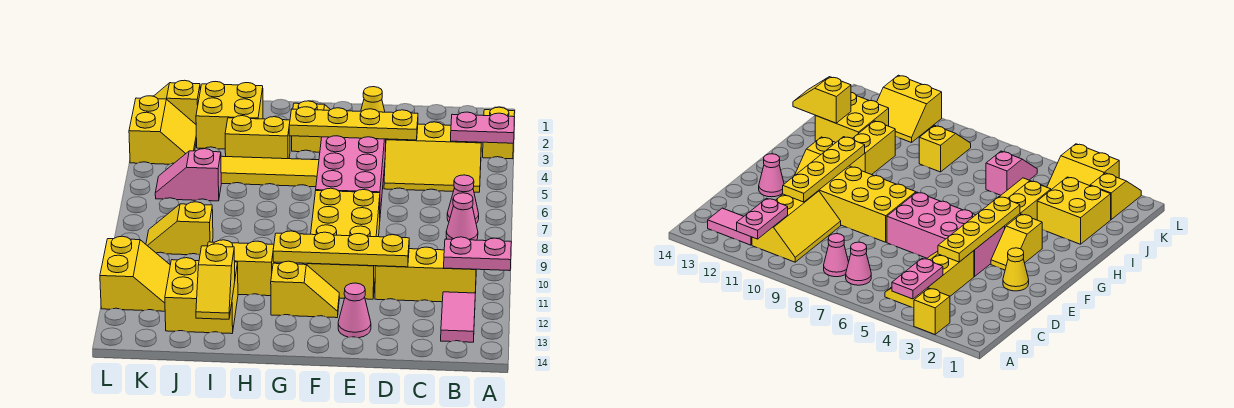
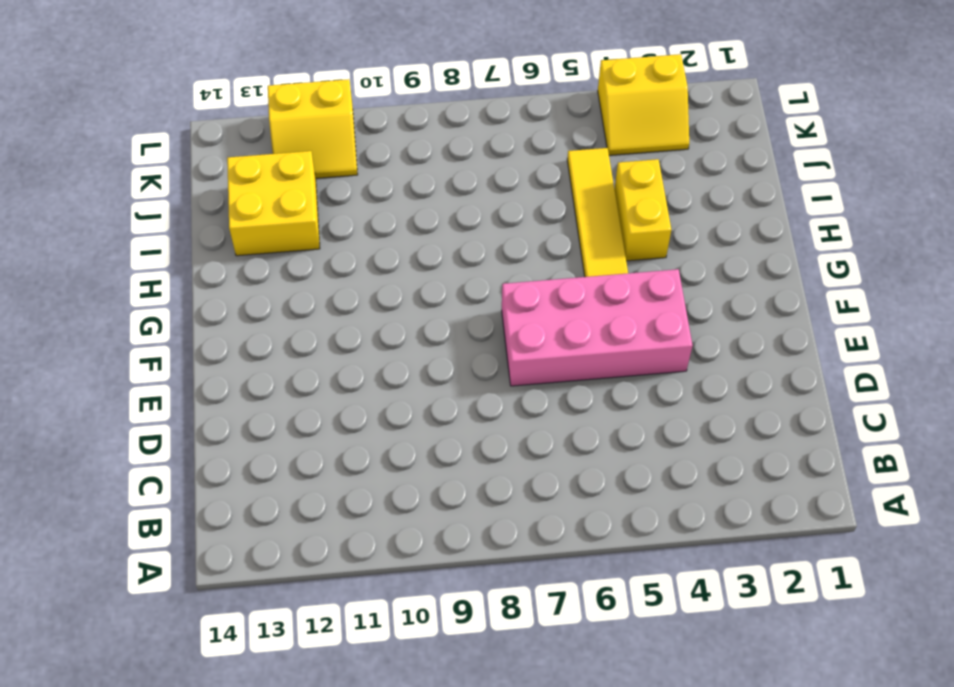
none -> yellow brick A3 level 1
none -> yellow slope B4:D5 level 1 top 4
none -> pink cone B7 level 1

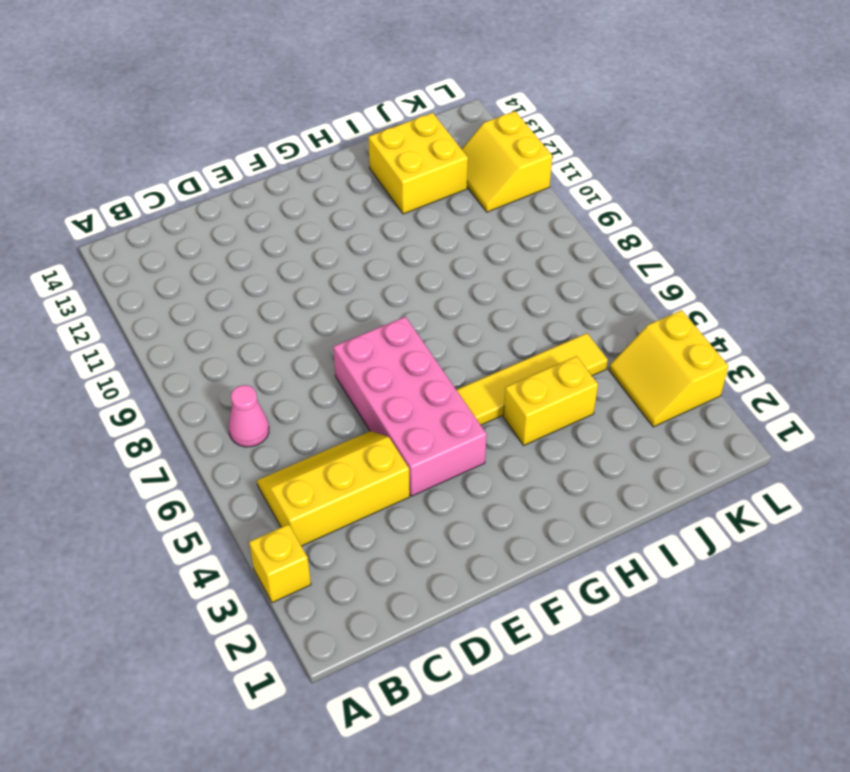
none -> pink cone B8 level 1
none -> yellow slope B10:D11 level 1 top 11
none -> pink tile B12:B13 level 1

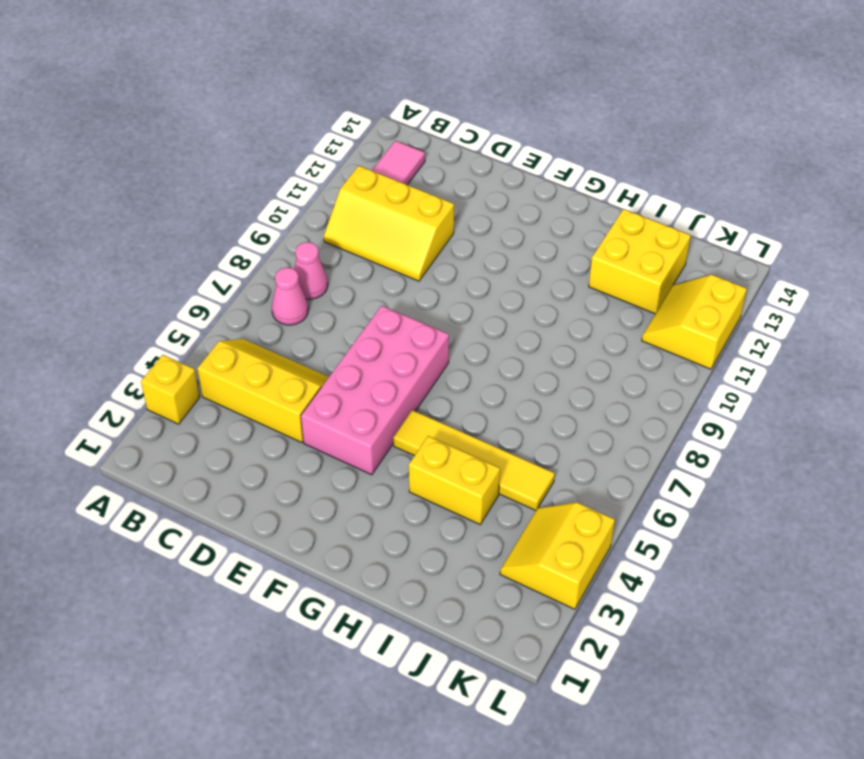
none -> yellow cone E2 level 1
none -> yellow brick E8:F11 level 1
none -> pink cone E13 level 1

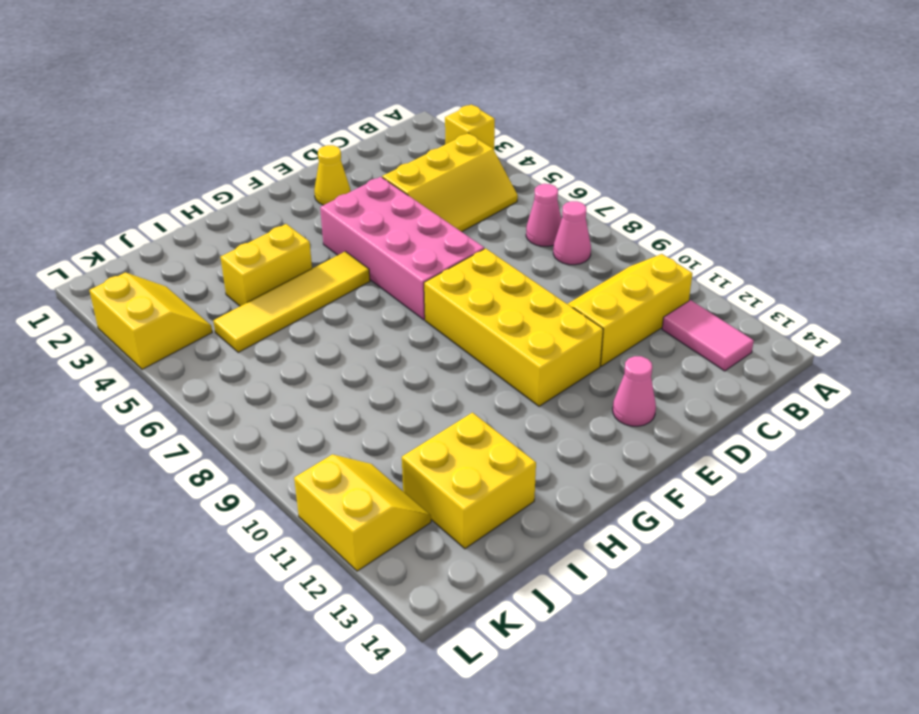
none -> yellow slope F3:G3 level 1 top G
none -> yellow slope F12:G12 level 1 top G
none -> yellow brick H11:I11 level 1

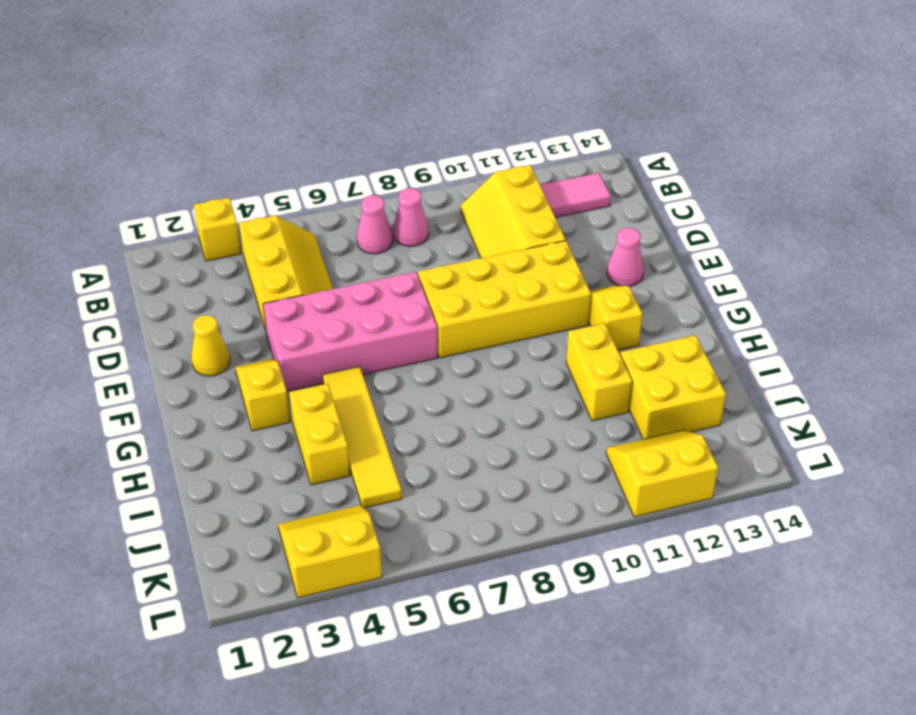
none -> yellow brick I2:J3 level 1
none -> pink slope J6:K6 level 1 top J
none -> yellow slope J9:K9 level 1 top J

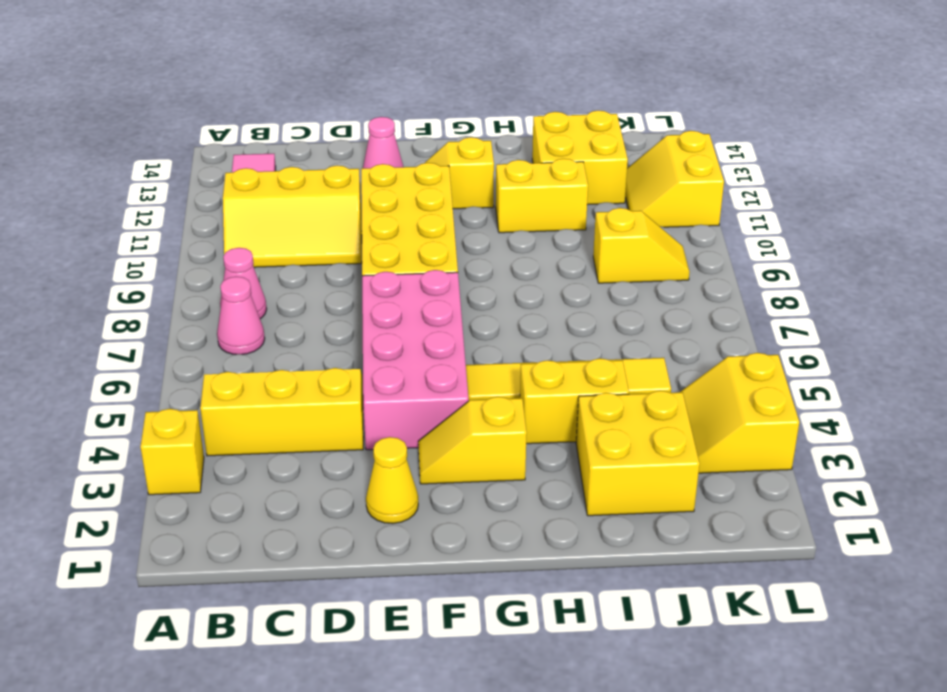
none -> pink slope J6:K6 level 1 top J
none -> yellow slope K2:L2 level 1 top K
none -> pink plate A4:B4 level 2

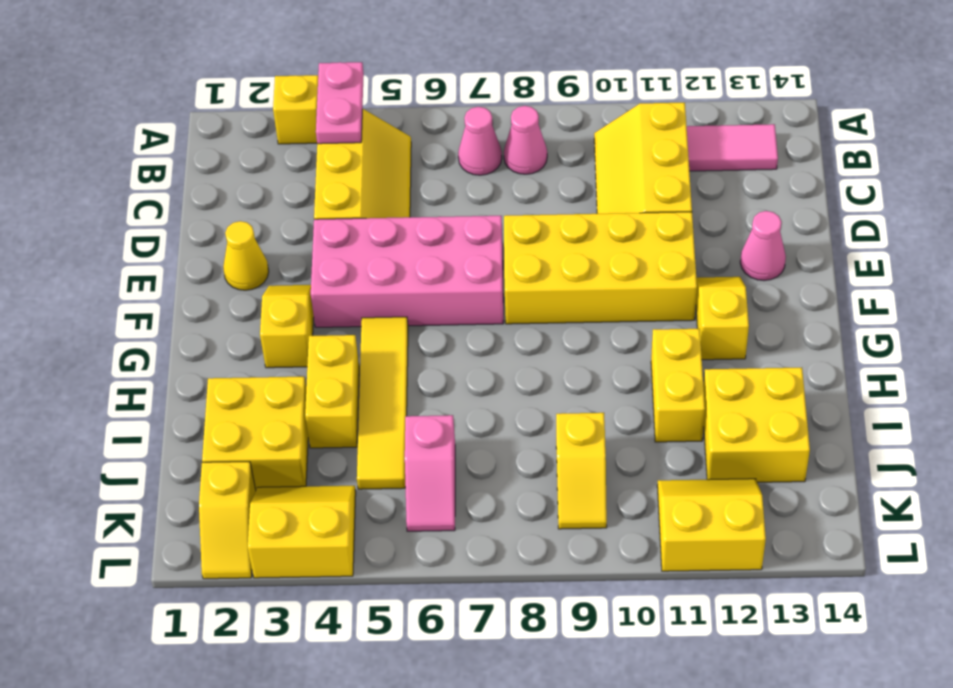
none -> pink plate A11:B11 level 2
none -> yellow plate D4:G4 level 2
none -> yellow plate D11:G11 level 2

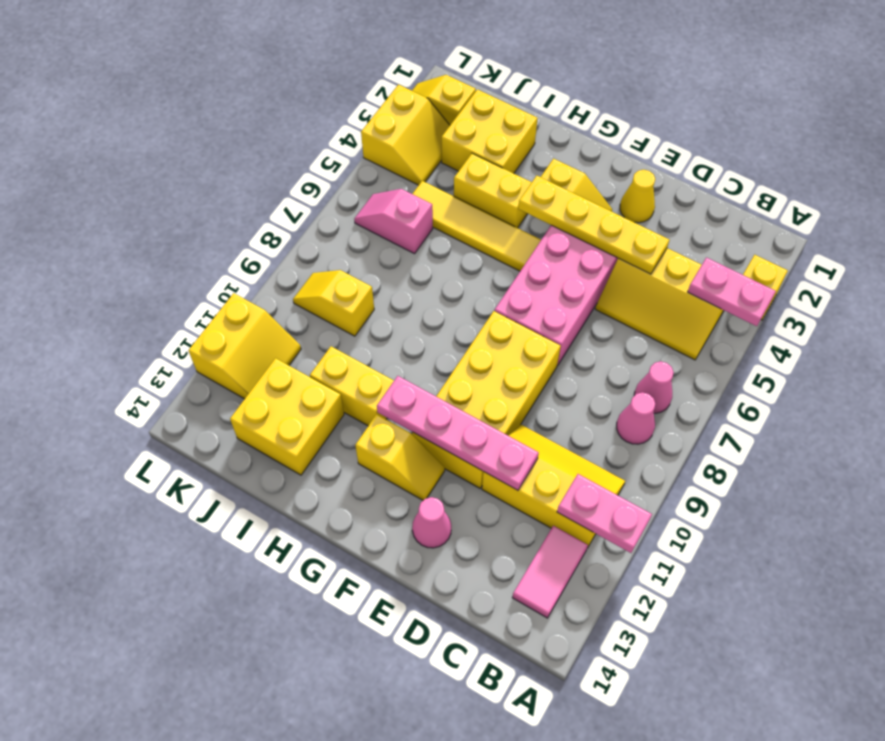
pink plate D11:G11 level 2 -> yellow plate D11:G11 level 2
none -> yellow slope I13:I14 level 2 top 13

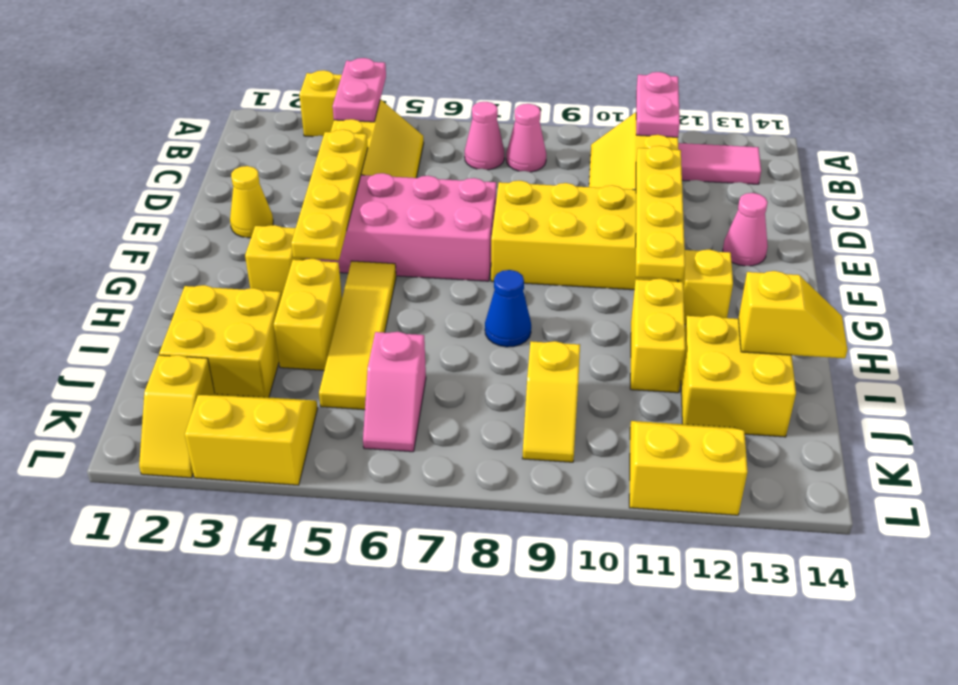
blue cone H8 level 1 -> none

